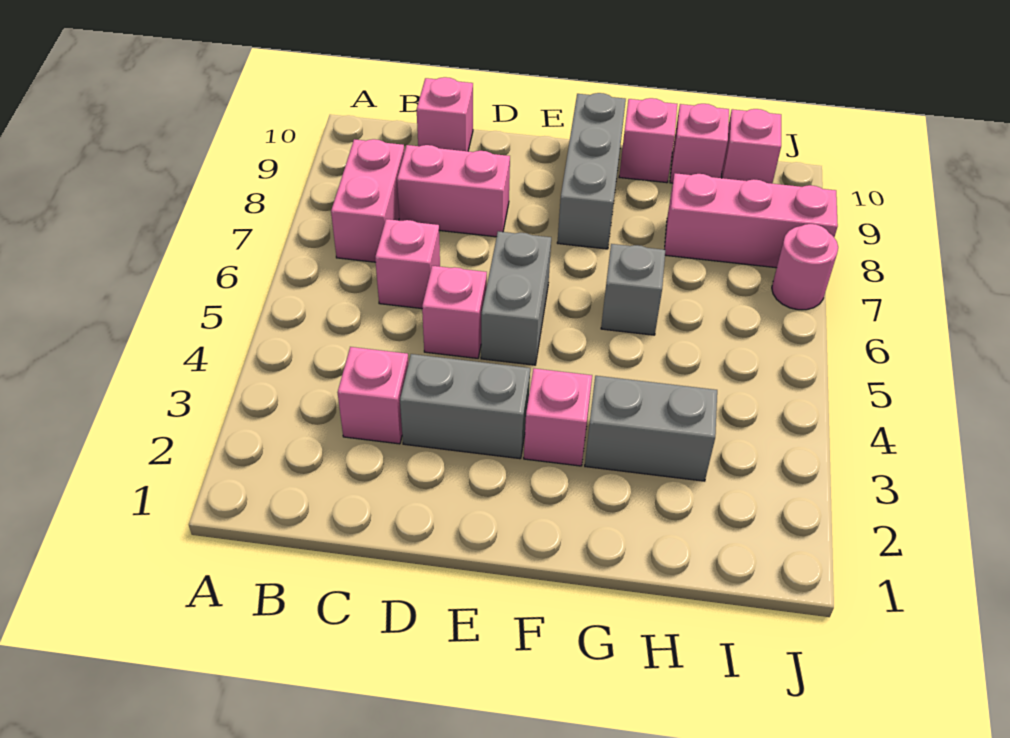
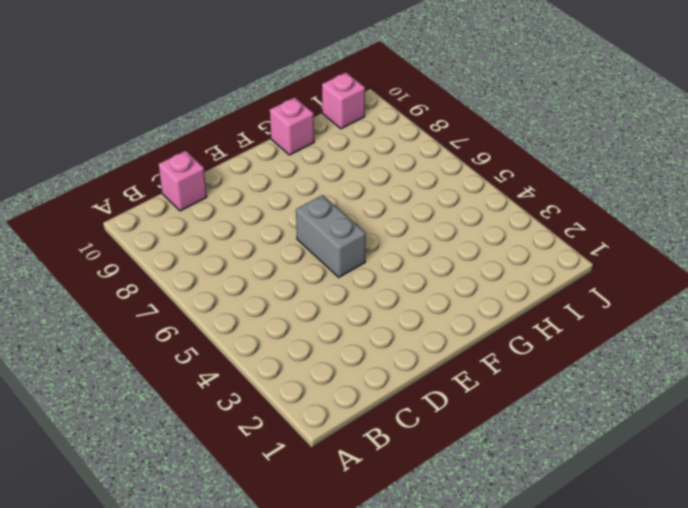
none -> pink brick B7:B8 level 1
none -> pink brick C3 level 1
none -> pink brick C6 level 1

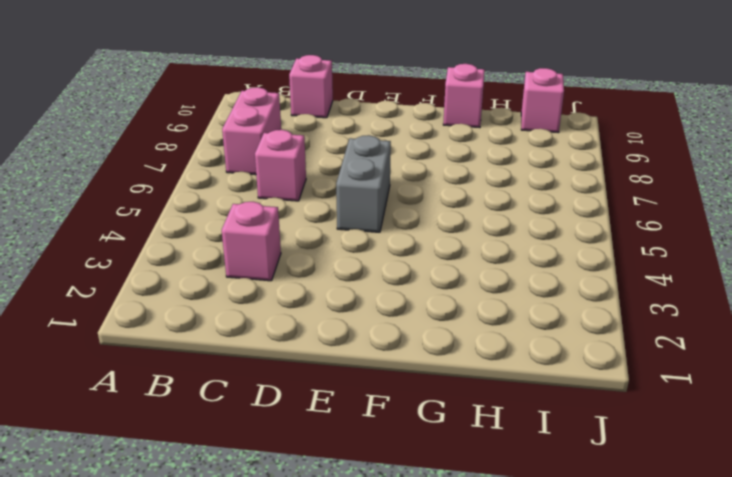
none -> pink brick C8:D8 level 1
none -> grey brick D3:E3 level 1
none -> pink brick D5 level 1

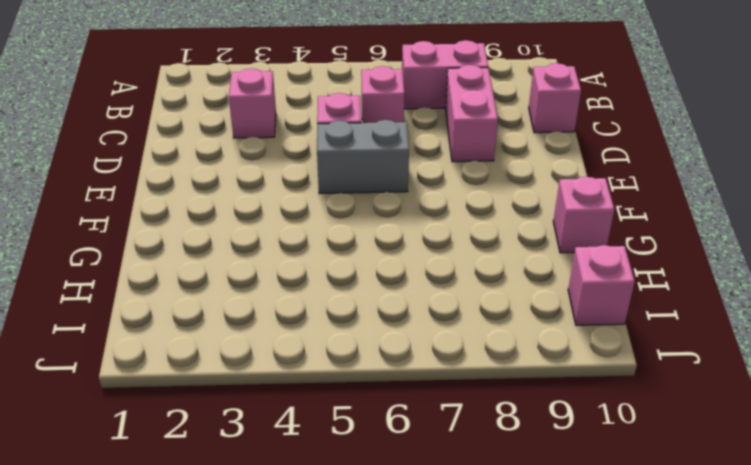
none -> grey brick D3:E3 level 1
none -> pink brick F3 level 1
none -> grey brick F8:F10 level 1

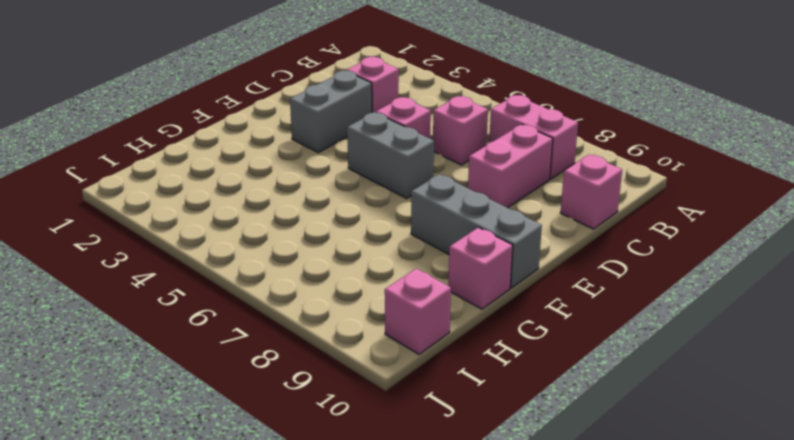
none -> pink brick F3 level 1
none -> grey brick G3:H3 level 1
none -> grey brick G6 level 1

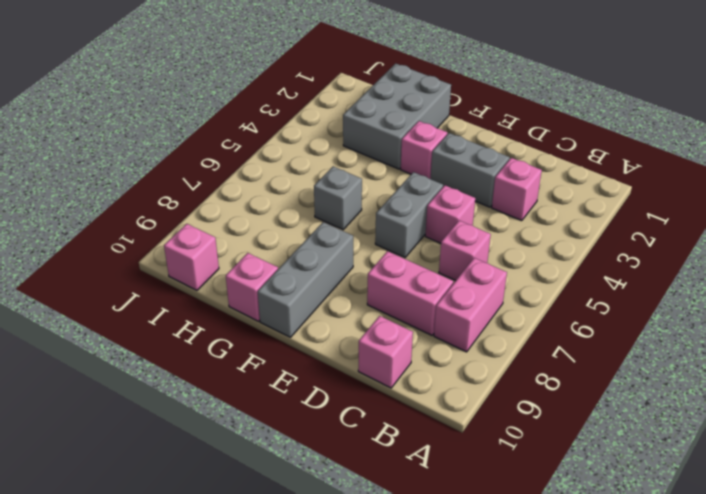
grey brick G1:H3 level 1 -> grey brick G3:H3 level 1
none -> pink brick H8:J8 level 1
none -> pink brick H10 level 1
none -> pink round brick J7 level 1

